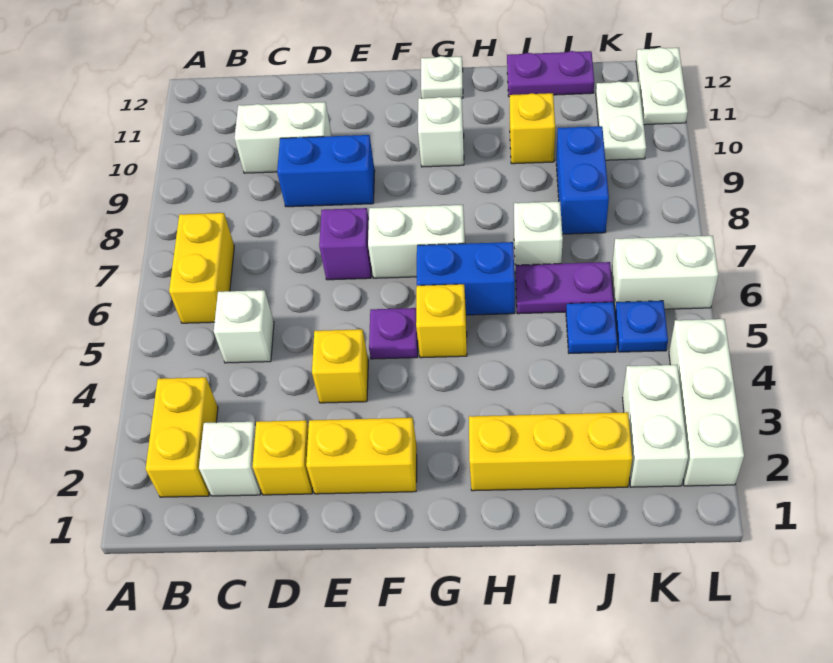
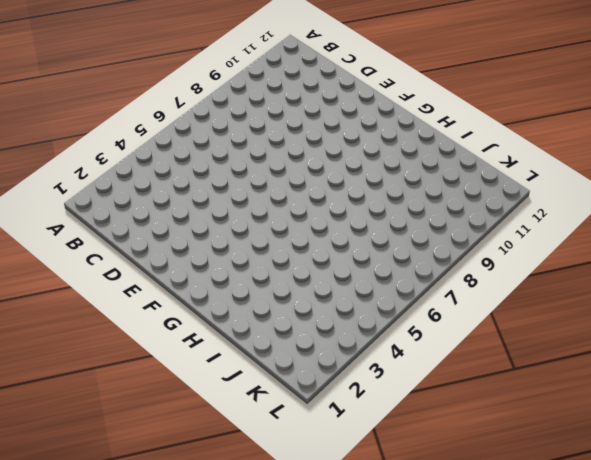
none -> yellow brick B2:B3 level 1
none -> yellow brick B6:B7 level 1
none -> white brick C2 level 1

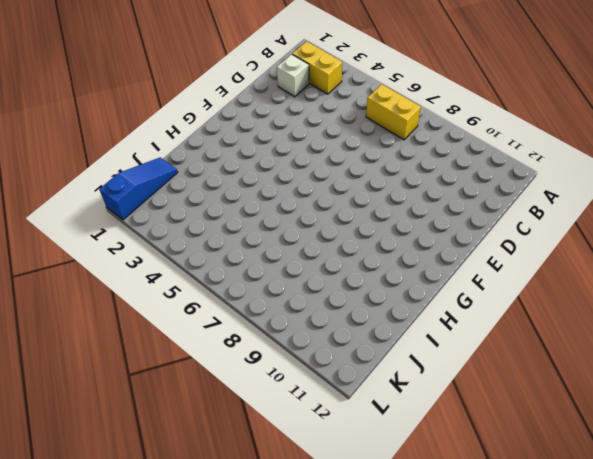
blue slope J1:L1 level 1 top L -> none
none -> white brick C5 level 1
none -> white brick C10:D10 level 1
none -> yellow brick D2 level 1

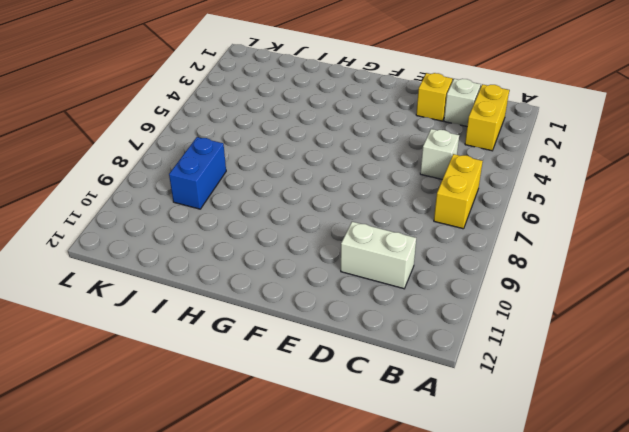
none -> blue brick D9:E9 level 1
none -> yellow brick E2:F2 level 1
none -> yellow brick E4 level 1

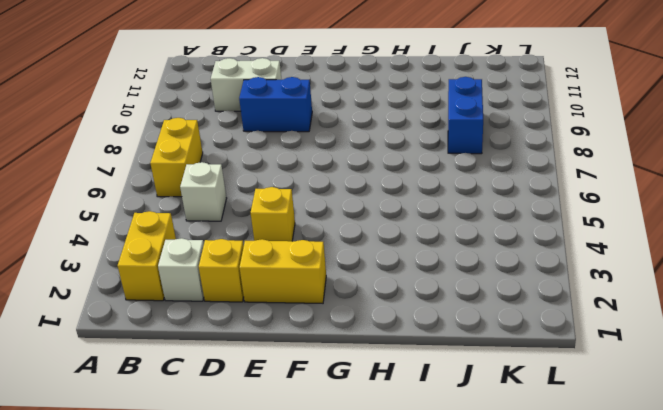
none -> purple brick E7 level 1
none -> purple plate F5 level 1
none -> white brick F7:G7 level 1

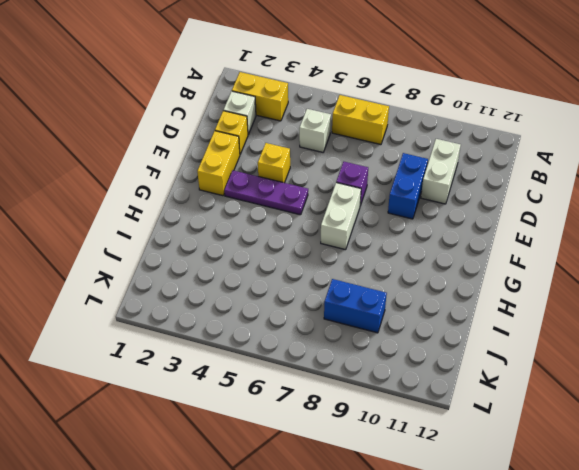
purple plate F3:F5 level 1 -> purple plate F5 level 1
none -> yellow brick G5 level 1
none -> blue brick G6:H6 level 1
none -> white brick G10 level 1

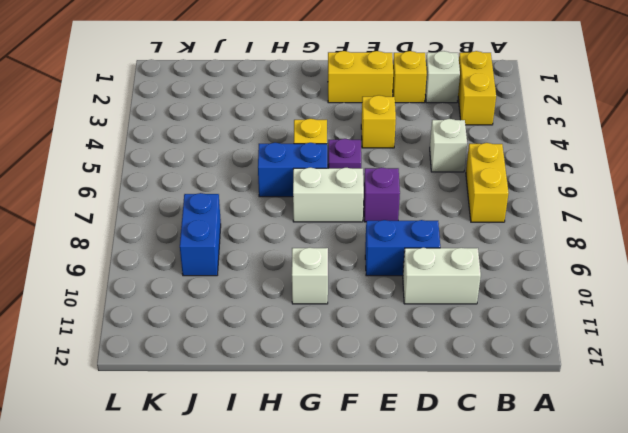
none -> white plate G12 level 1
none -> yellow brick H2:J2 level 1
none -> purple plate I6:J6 level 1

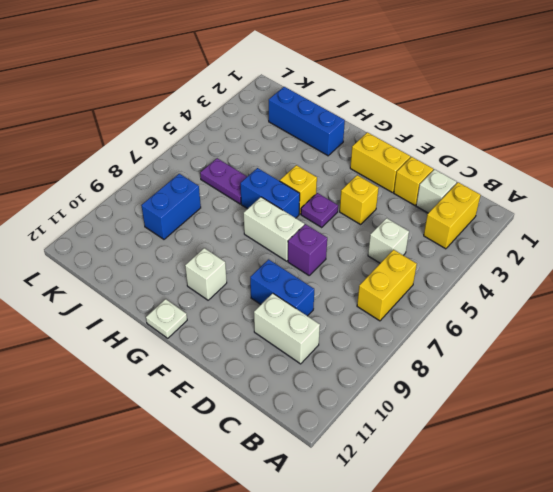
blue brick H2:J2 level 1 -> yellow brick H2:J2 level 1
none -> white brick I7 level 1
none -> yellow brick I10 level 1
none -> purple plate I12:J12 level 1

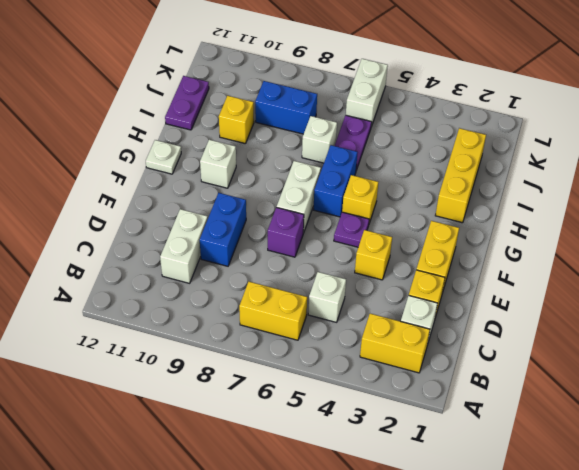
none -> blue plate J5 level 1
none -> white brick K2:K3 level 1
none -> blue plate K5 level 1

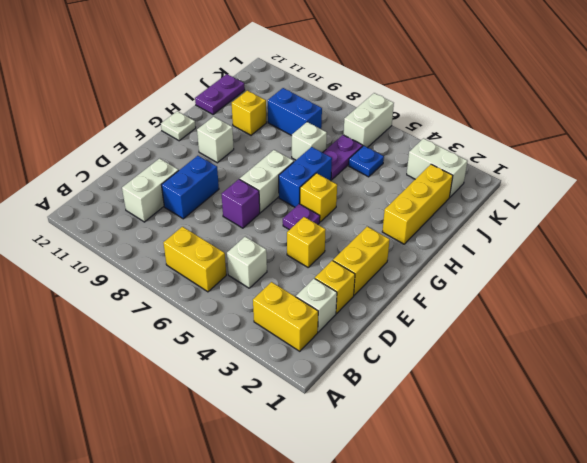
none -> blue plate K5 level 1
none -> white plate K10:K11 level 1
none -> white brick L2:L4 level 1

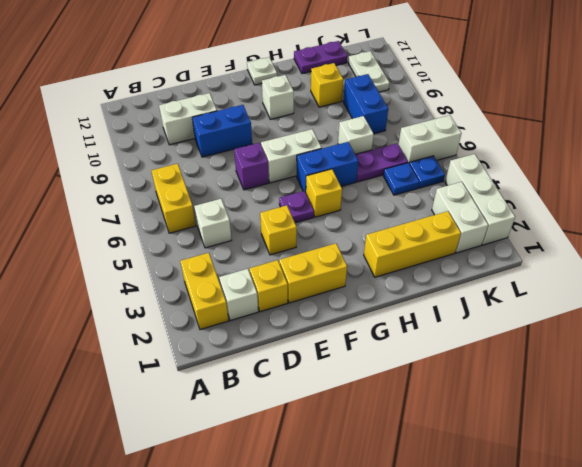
none -> white plate L11:L12 level 1

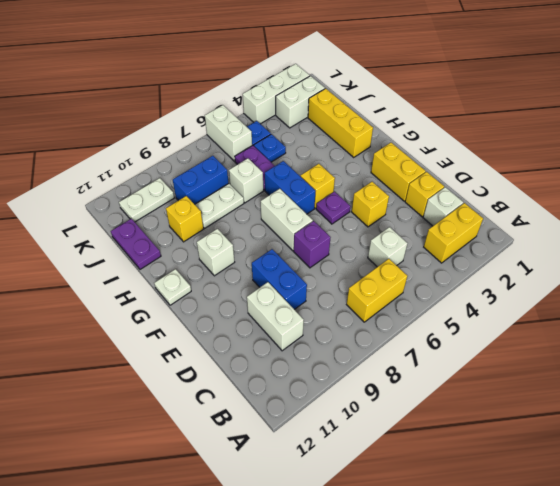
white plate I8:I9 level 1 -> white plate L11:L12 level 1

